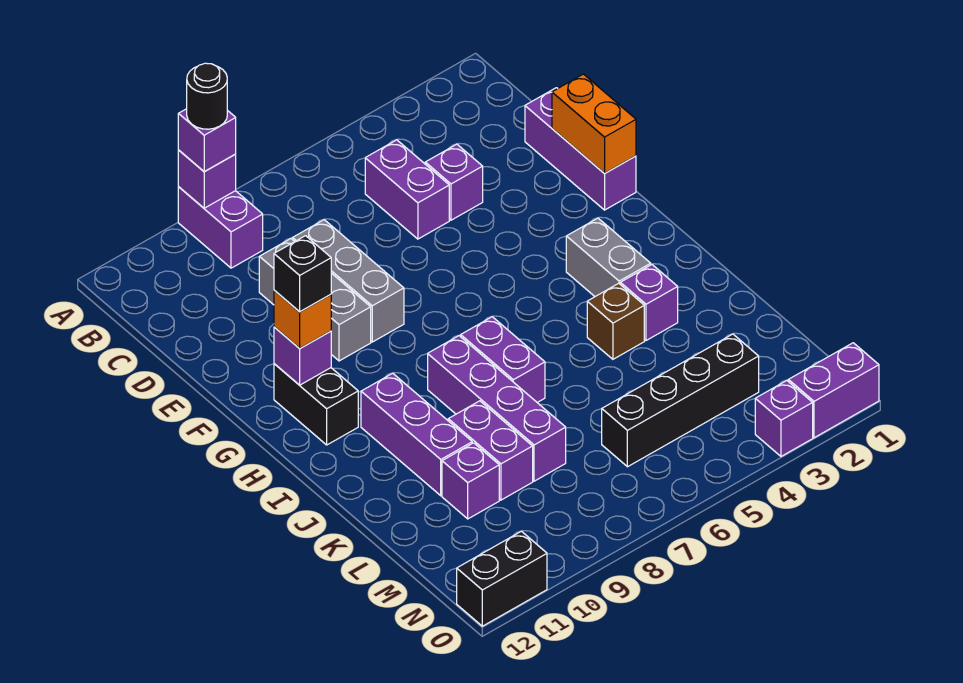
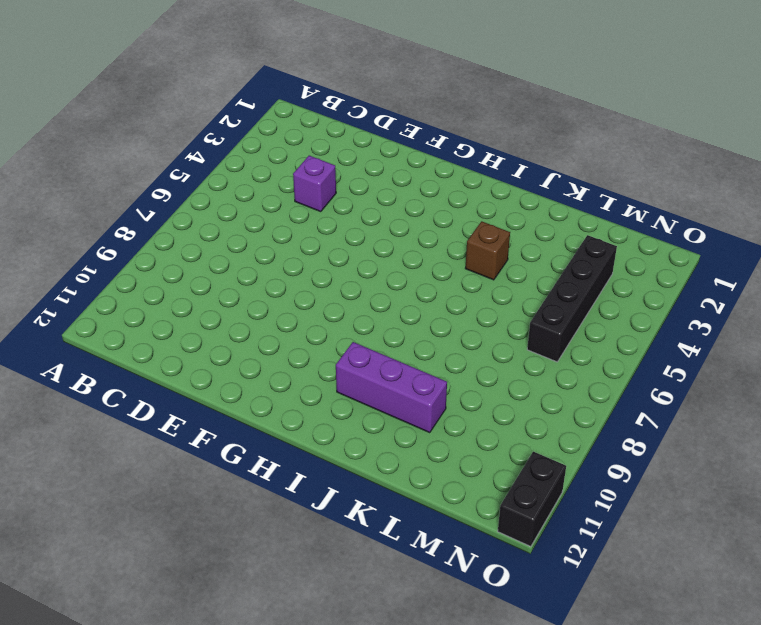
none -> purple brick A9:B9 level 1
none -> purple brick C5:D5 level 1
none -> purple brick D1:F1 level 1

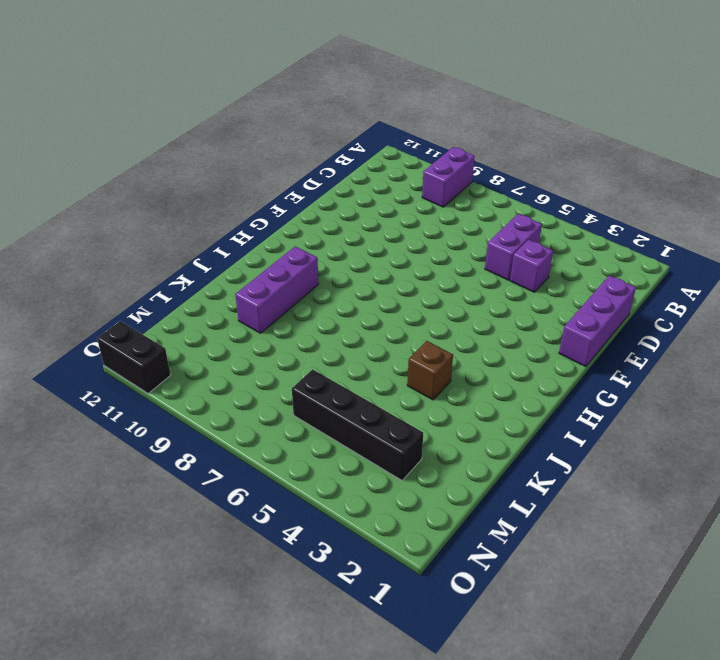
none -> grey brick D8:F8 level 1
none -> grey brick D9:F9 level 1
none -> black brick G11:H11 level 1

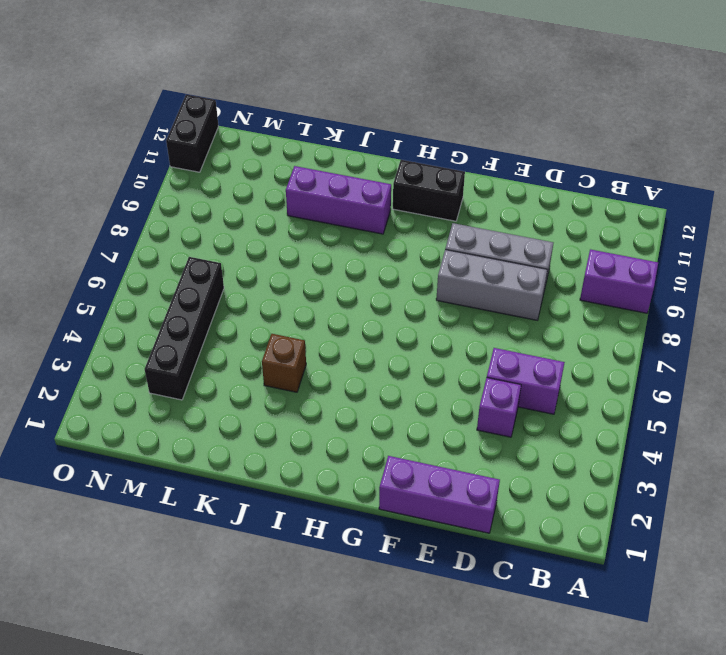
none -> grey brick H3:I3 level 1
none -> purple brick I7:J7 level 1
none -> purple brick I8:L8 level 1

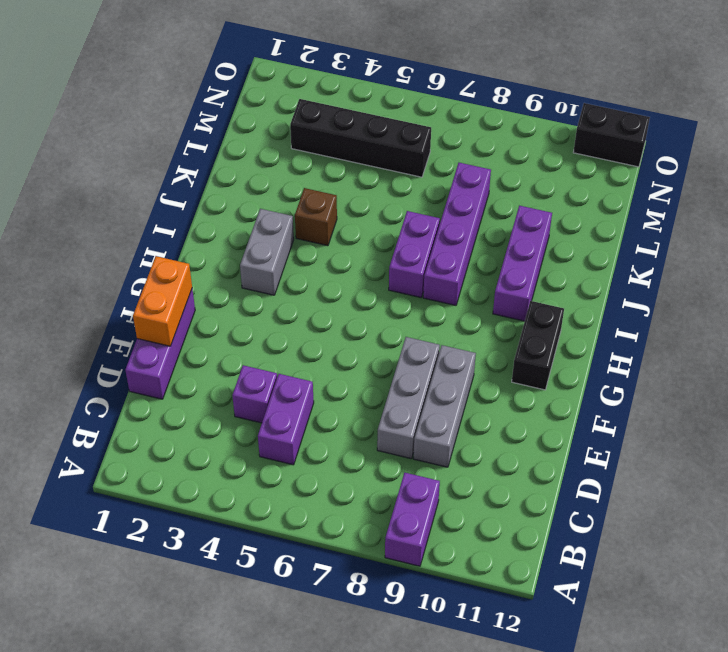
none -> purple brick J3 level 1
none -> purple brick K9:L9 level 1
none -> purple brick L10 level 1

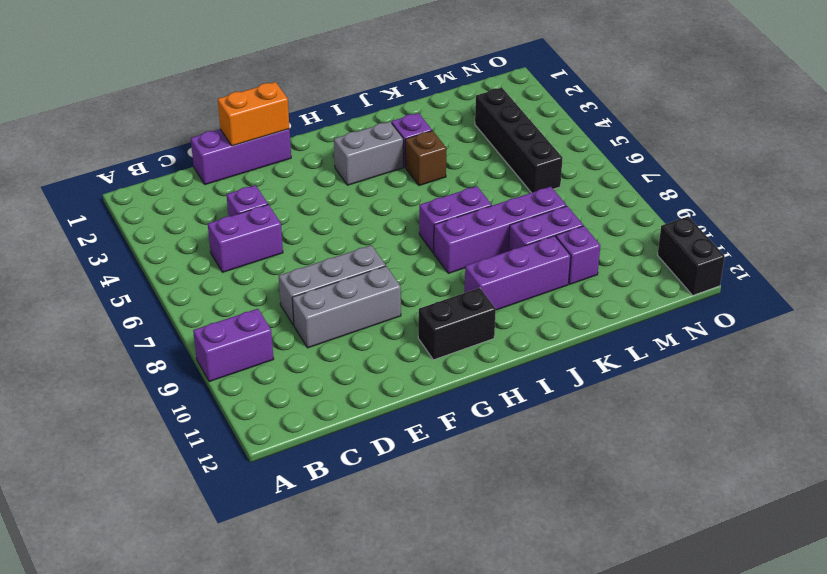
none -> purple brick O1:O2 level 1
none -> purple brick O3 level 1
none -> purple brick A9 level 2

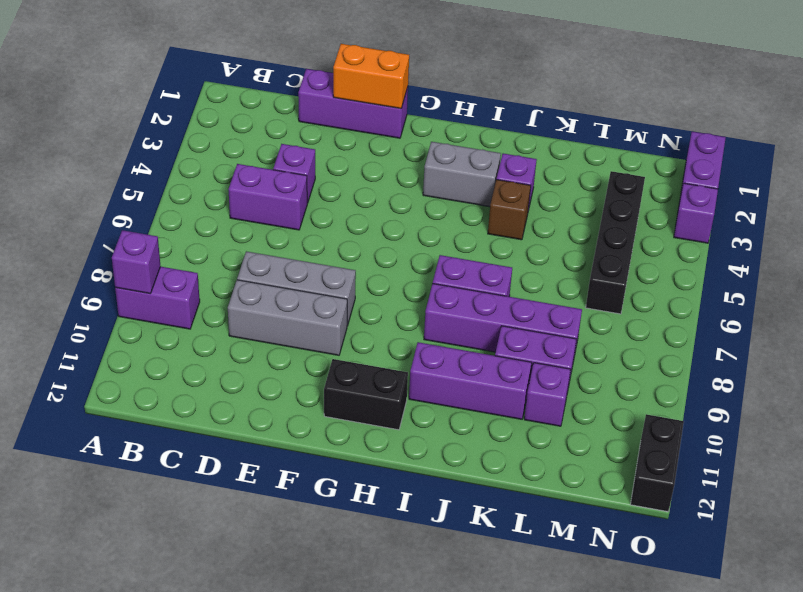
none -> purple brick G11 level 2
none -> purple brick A9 level 3
none -> orange brick G11 level 3

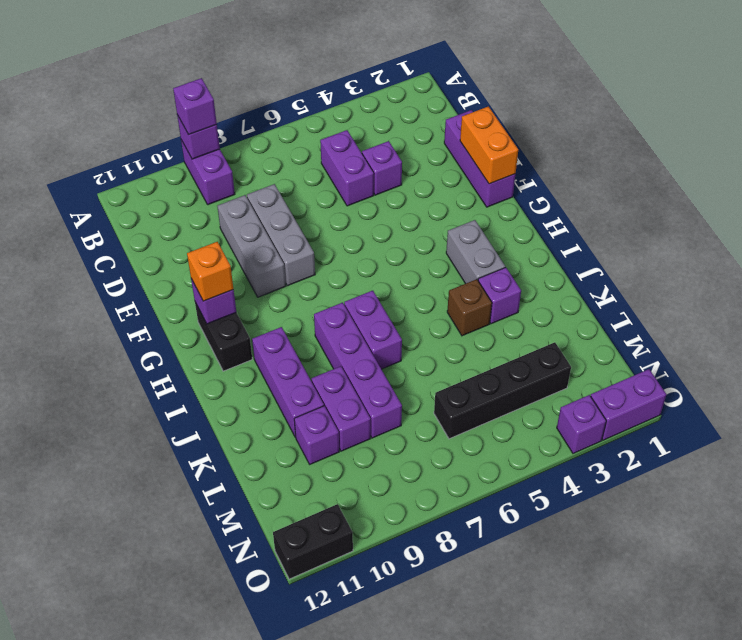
none -> black round brick A9 level 4
none -> black brick G11 level 4

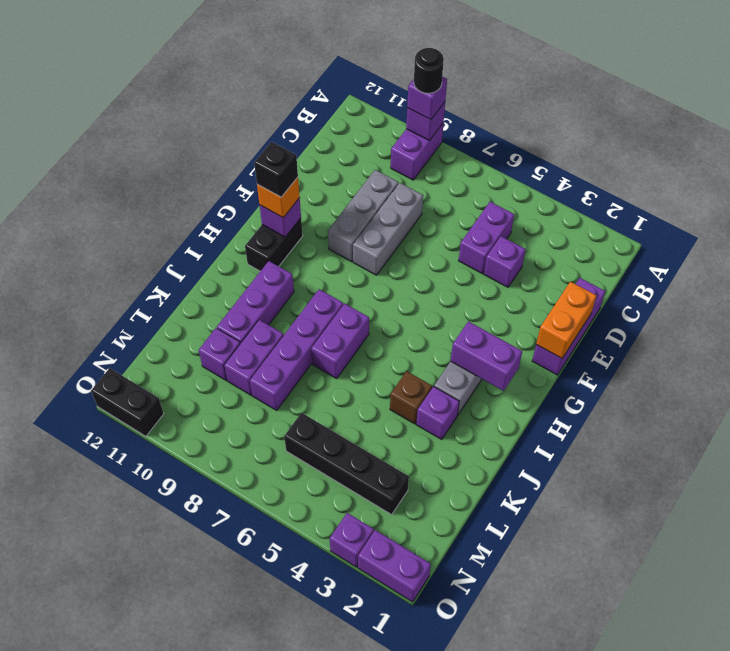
purple brick H2:H3 level 2 -> none

